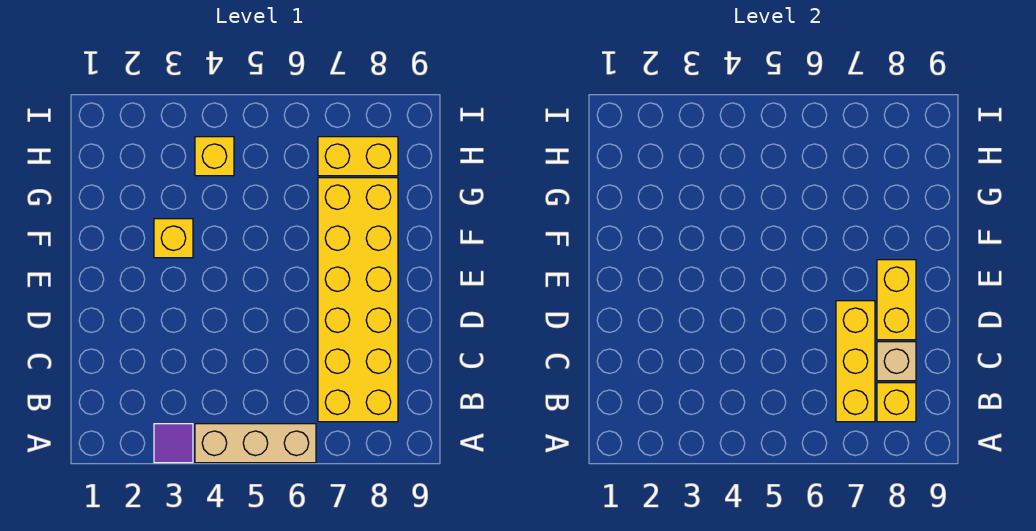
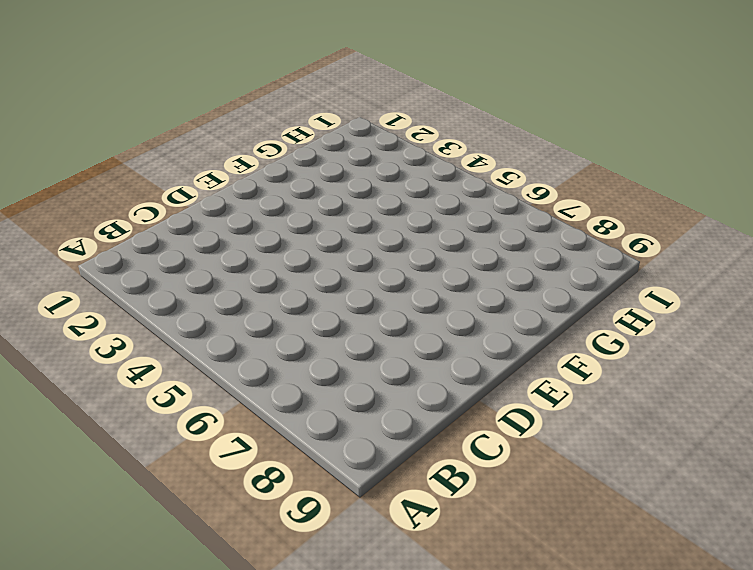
none -> purple tile A3 level 1
none -> tan brick A4:A6 level 1

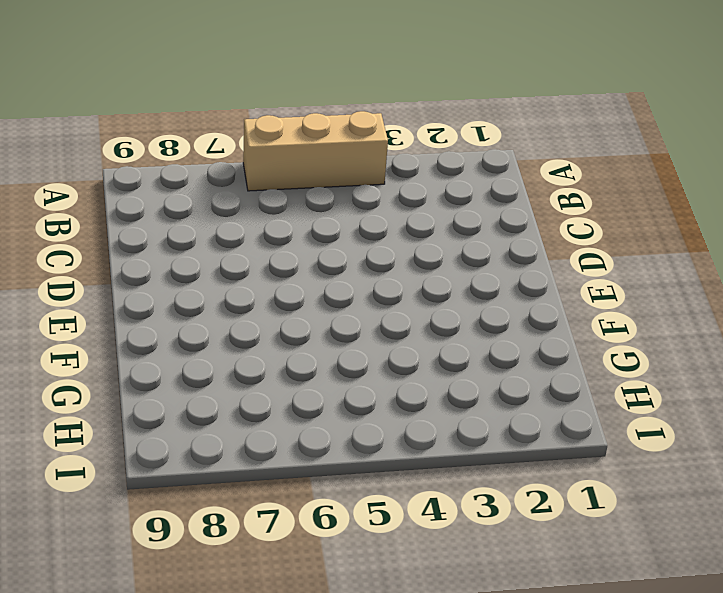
none -> purple tile A3 level 1
none -> yellow brick B7:G8 level 1

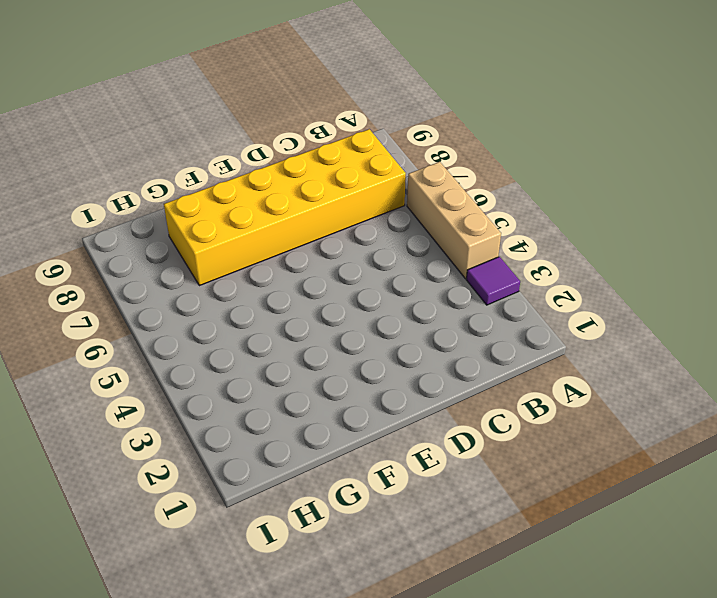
none -> yellow brick F3 level 1
none -> yellow brick H4 level 1

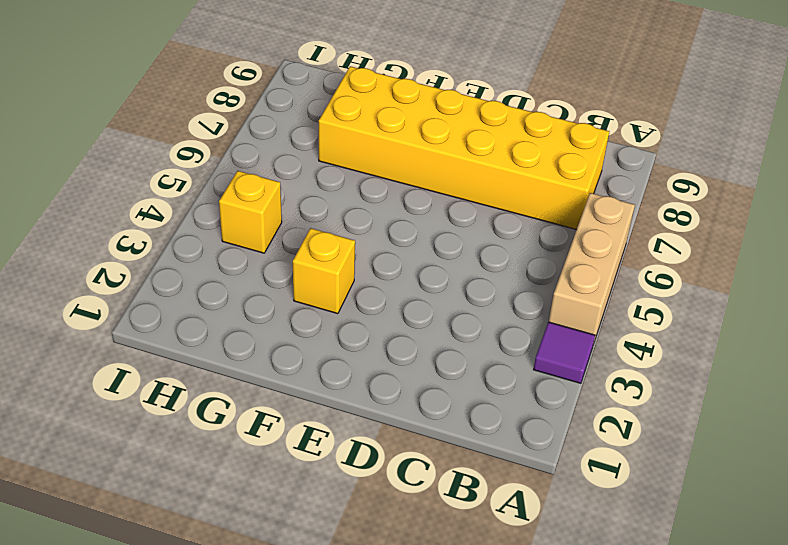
none -> yellow brick H7:H8 level 1
none -> yellow brick B7:D7 level 2

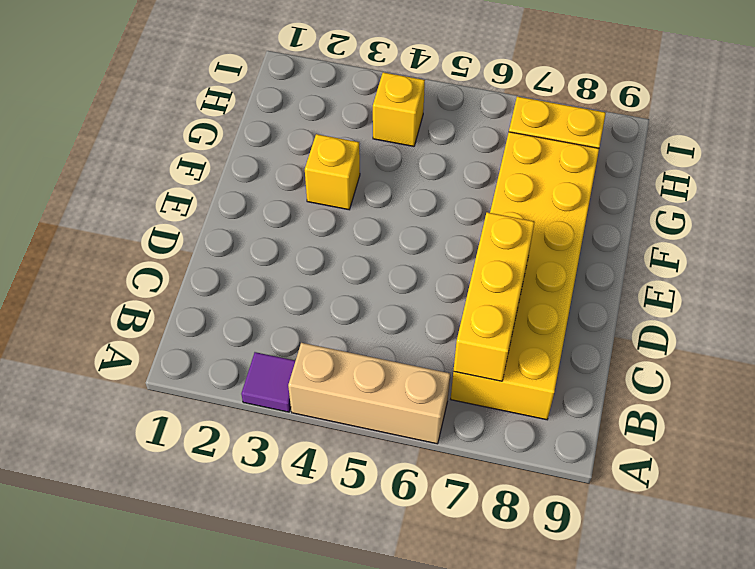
none -> yellow brick B8 level 2
none -> tan brick C8 level 2

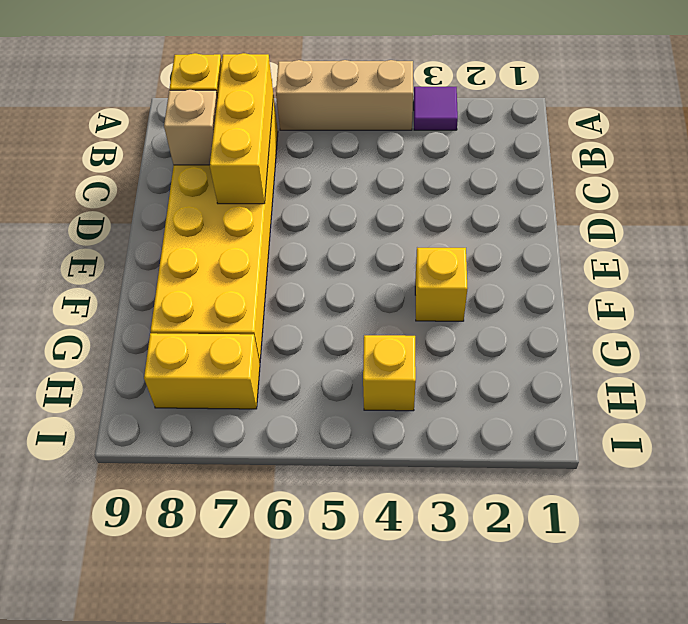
none -> yellow brick D8:E8 level 2

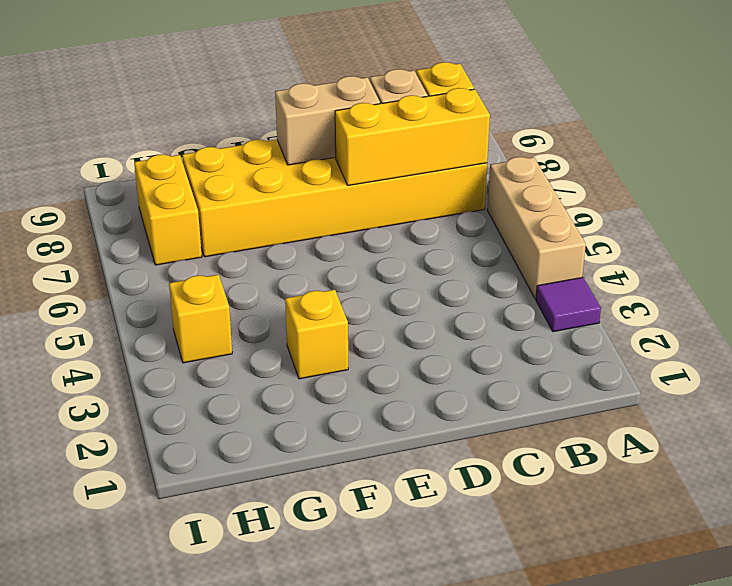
tan brick D8:E8 level 2 -> yellow brick D8:E8 level 2

